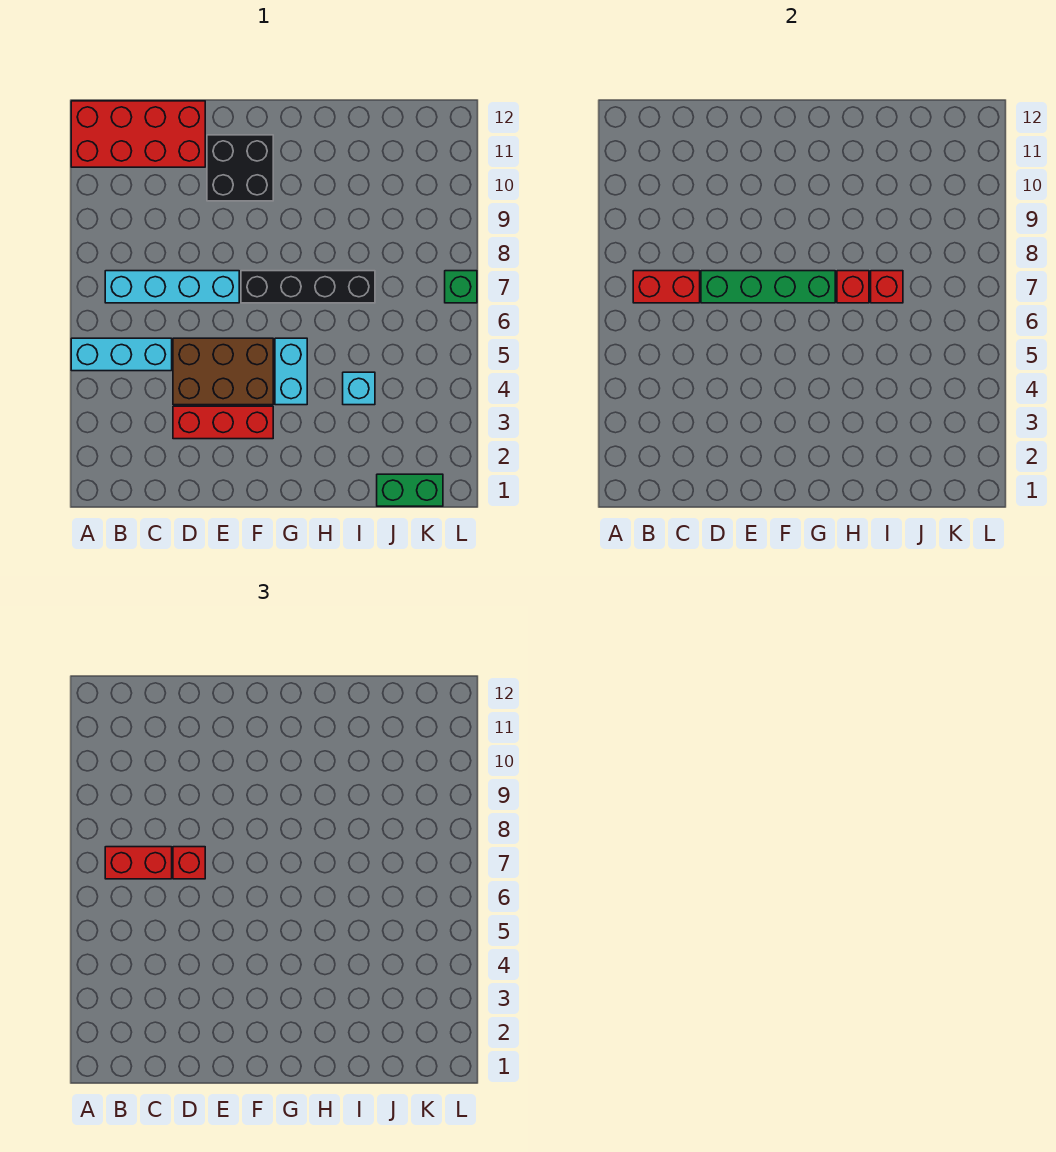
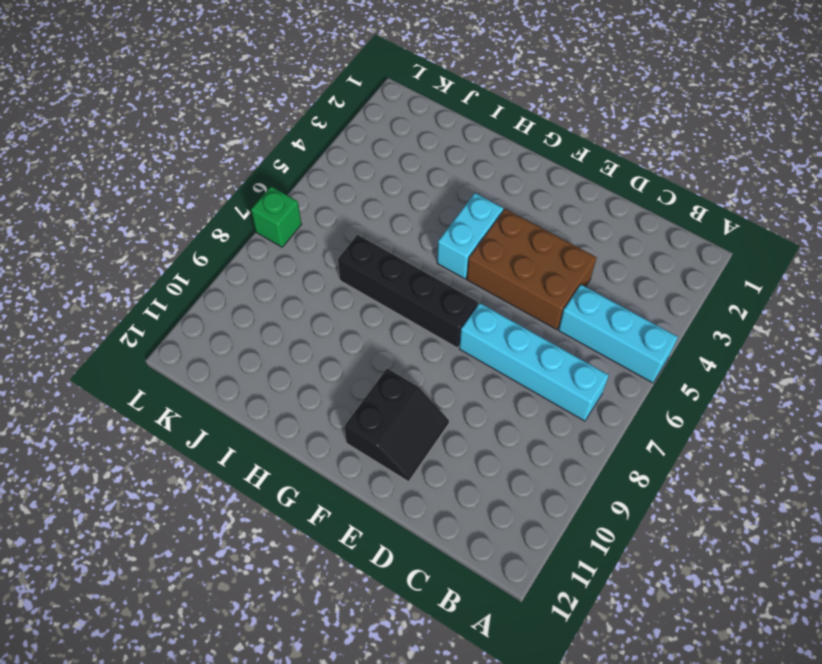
black slope E10:F11 level 1 top F -> black brick E10:F11 level 1
none -> red brick A11:D12 level 1
none -> red brick D3:F3 level 1
none -> cyan brick I4 level 1

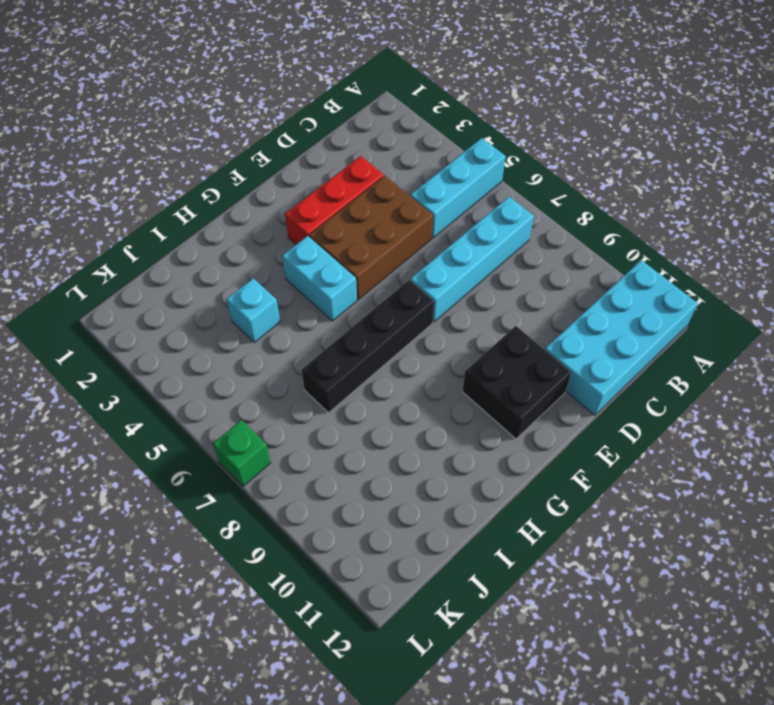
cyan brick A11:D12 level 1 -> red brick A11:D12 level 1
none -> green brick J1:K1 level 1
none -> red brick B7:C7 level 2
none -> green brick D7:G7 level 2

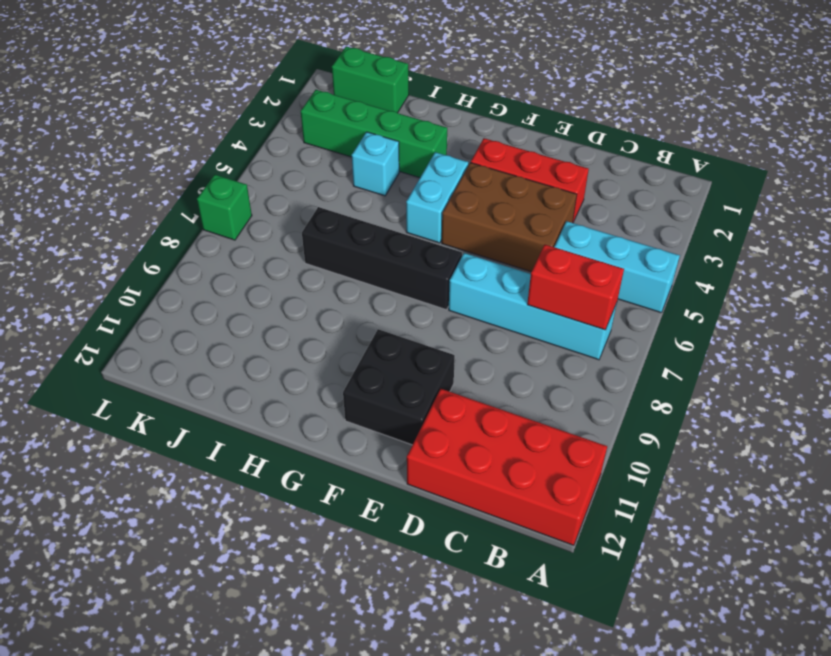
green brick H3:K3 level 1 -> green brick D7:G7 level 2
none -> red brick H7 level 2
none -> red brick I7 level 2
none -> red brick B7:C7 level 3

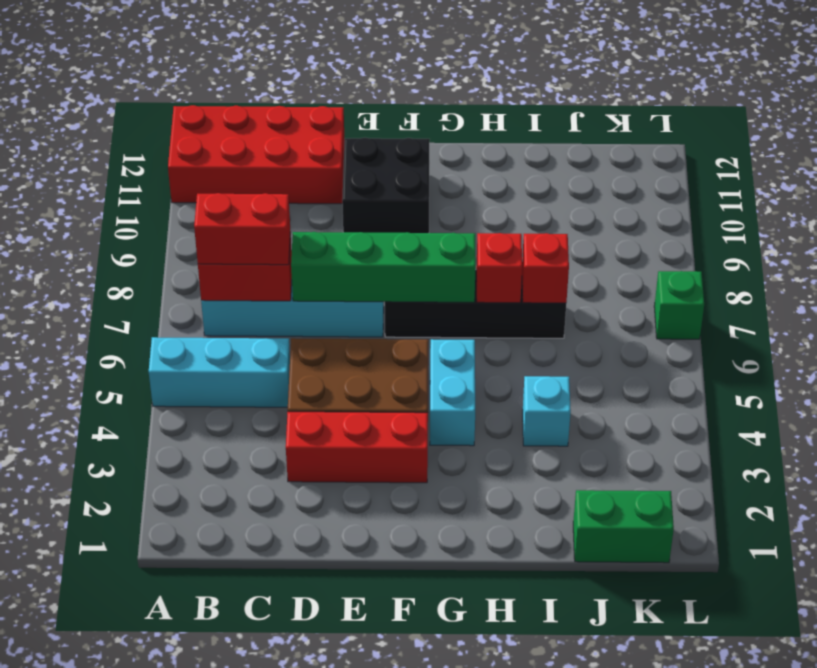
none -> red brick D7 level 3

